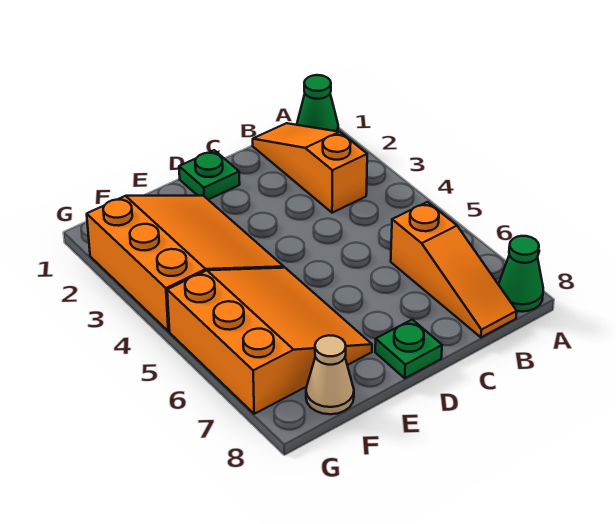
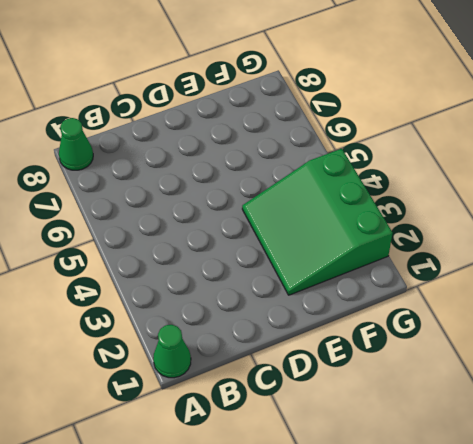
green slope E2:G4 level 1 top G -> orange slope E2:G4 level 1 top G
none -> orange slope B1:B3 level 1 top 3
none -> orange slope B6:B8 level 1 top 6

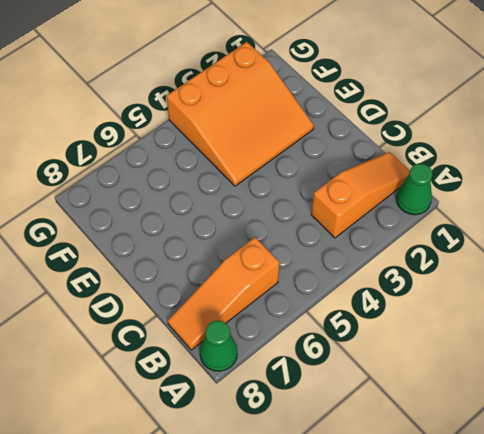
none -> green plate D1 level 1
none -> green plate D8 level 1

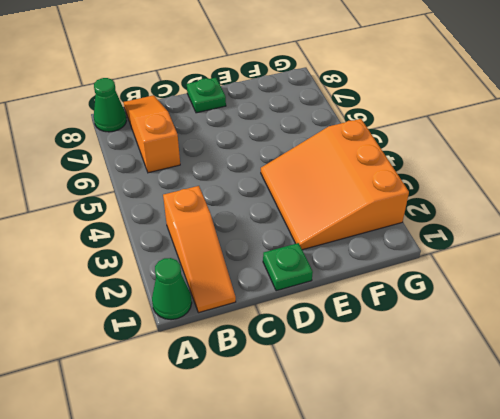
none -> orange slope E5:G7 level 1 top G
none -> tan cone F8 level 1

